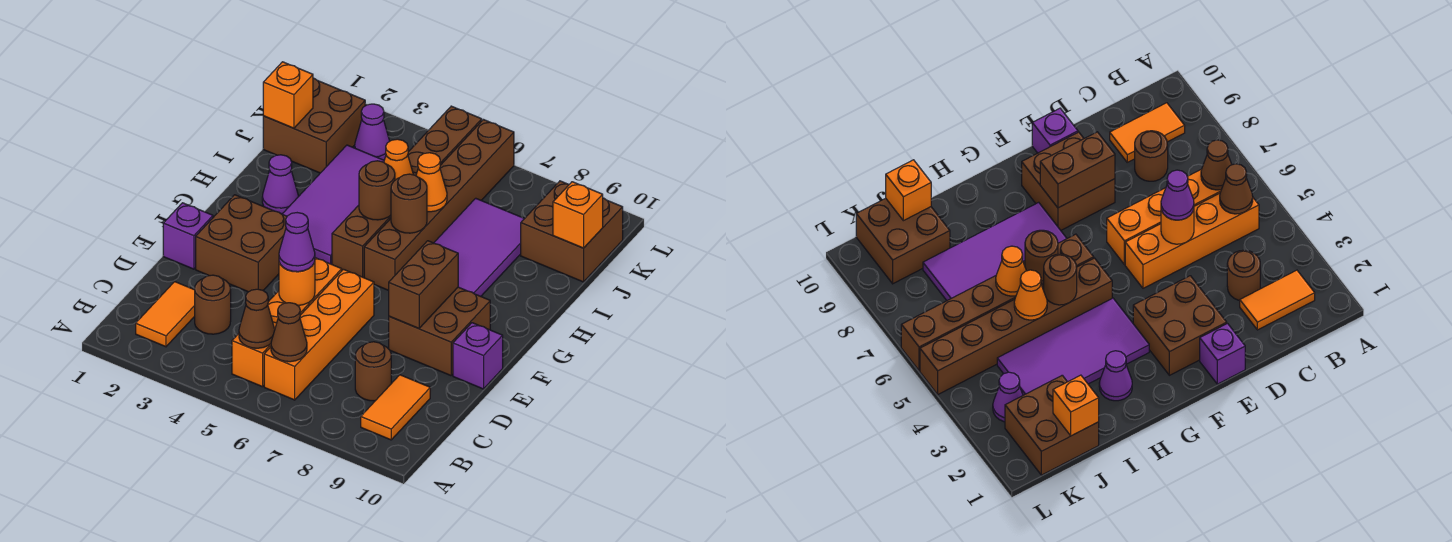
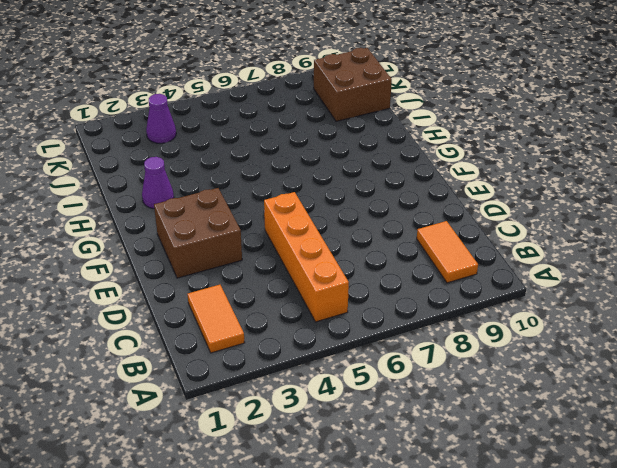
none -> orange brick B6:E6 level 1
none -> brown round brick C3 level 1
none -> brown round brick C8 level 1

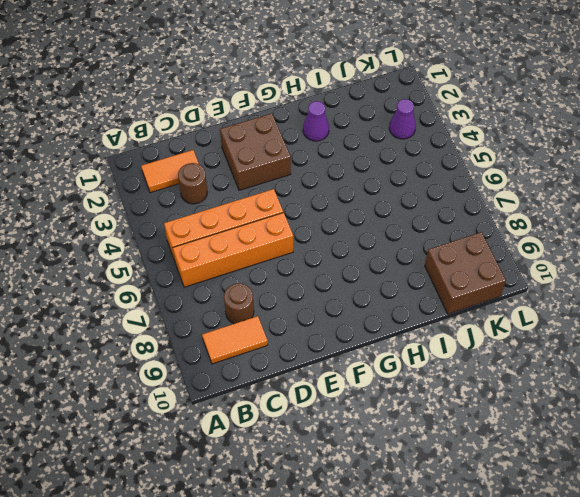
none -> purple brick E1 level 1
none -> brown brick E8:F9 level 1
none -> purple brick E10 level 1

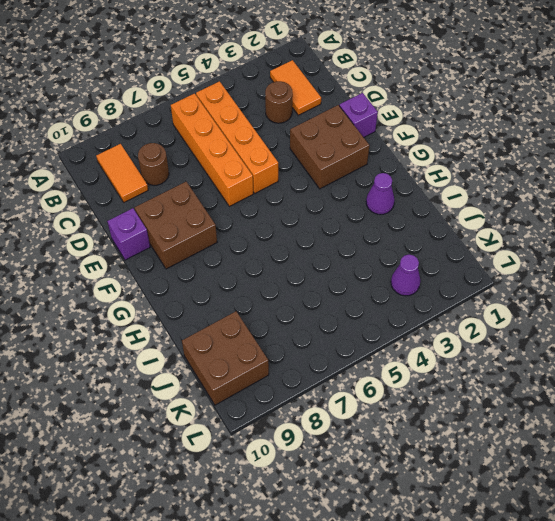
none -> purple tile G3:J4 level 1
none -> brown brick G5:L5 level 1
none -> brown brick G6:L6 level 1

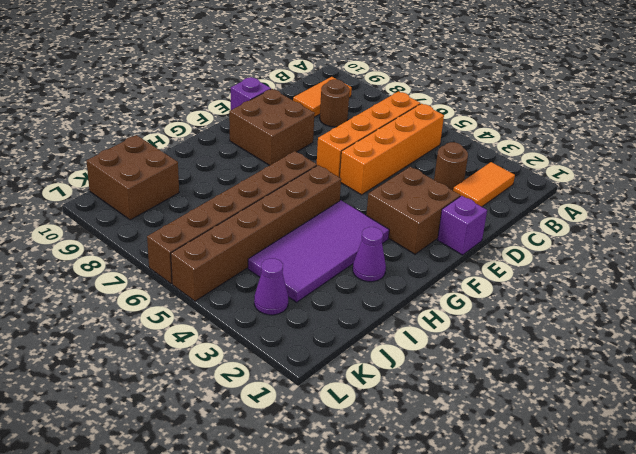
none -> purple tile G7:J8 level 1
none -> brown brick J1:K2 level 1
none -> brown cone B5 level 2

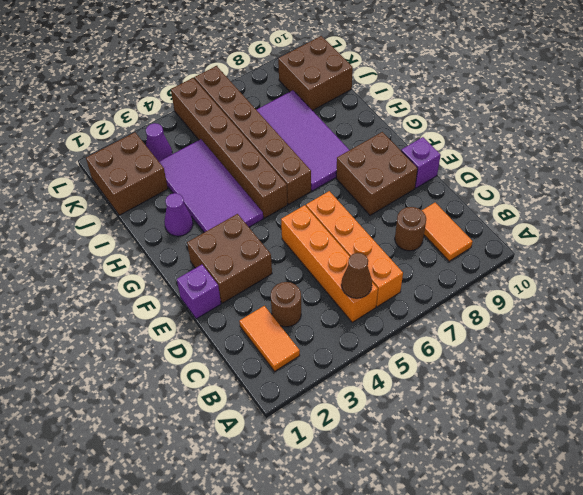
none -> brown cone B6 level 2
none -> orange round brick D5 level 2
none -> brown brick E8:F8 level 2

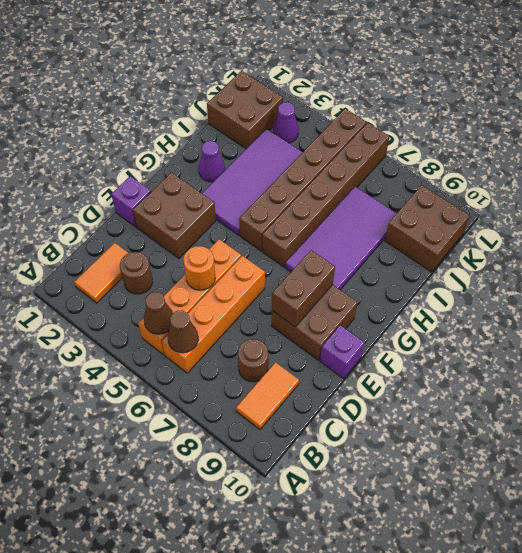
none -> brown round brick H5 level 2
none -> brown round brick H6 level 2
none -> orange cone I5 level 2

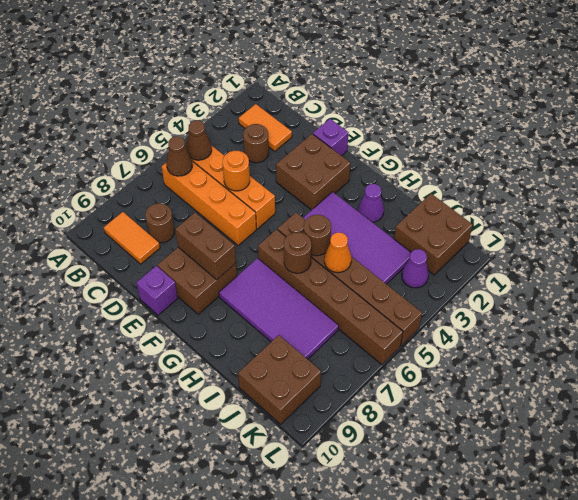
none -> orange cone I6 level 2
none -> orange brick J1 level 2
none -> orange brick J10 level 2

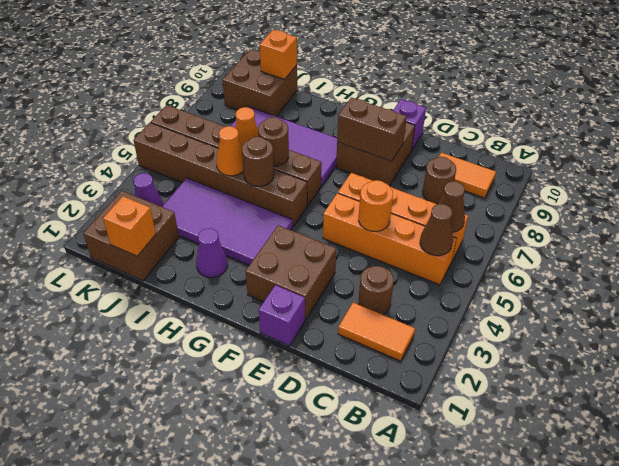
none -> purple cone D5 level 3

